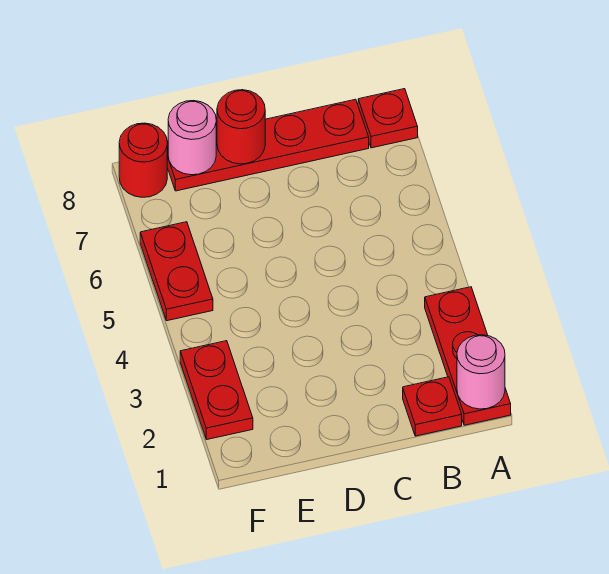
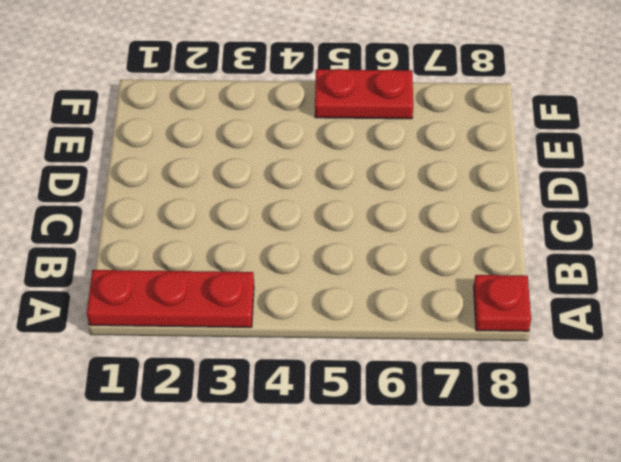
none -> red plate B1 level 1
none -> red plate B8:E8 level 1

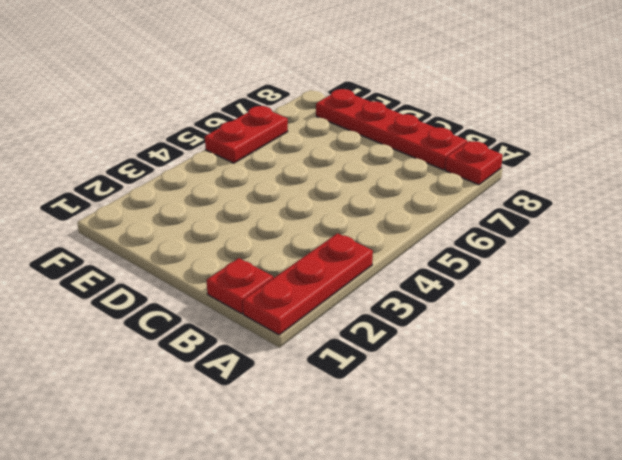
none -> red plate F2:F3 level 1
none -> red round brick F8 level 1

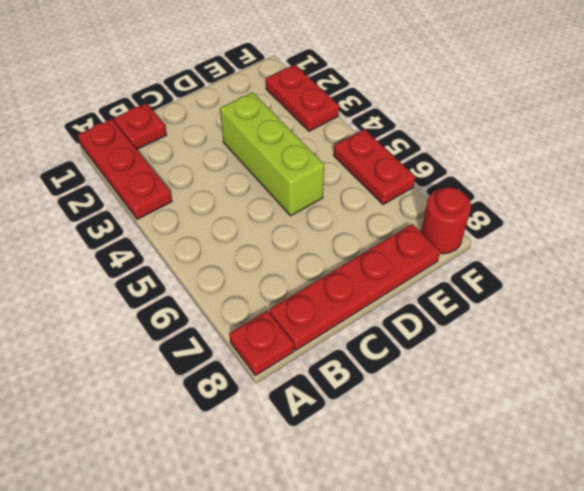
lime brick D3:D5 level 1 -> none
none -> pink round brick A1 level 2
none -> red round brick D8 level 2

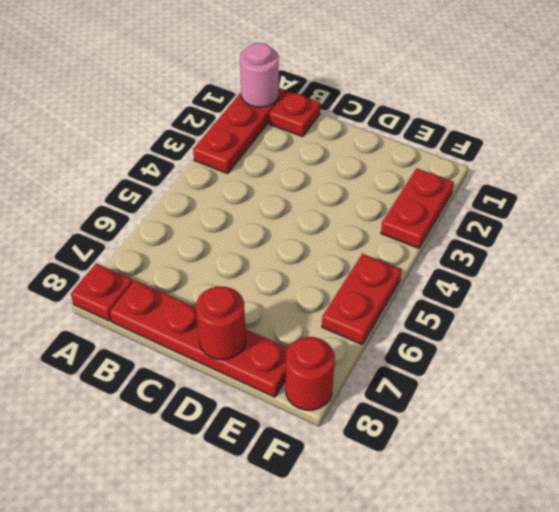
none -> pink round brick E8 level 2

